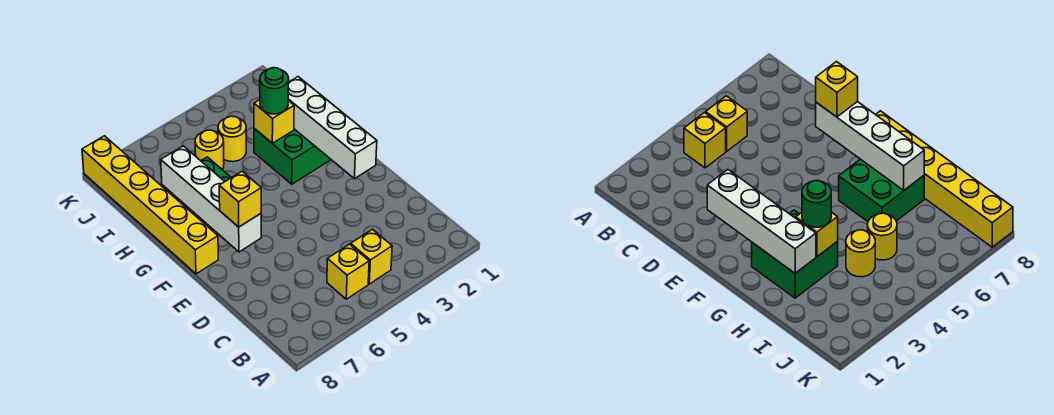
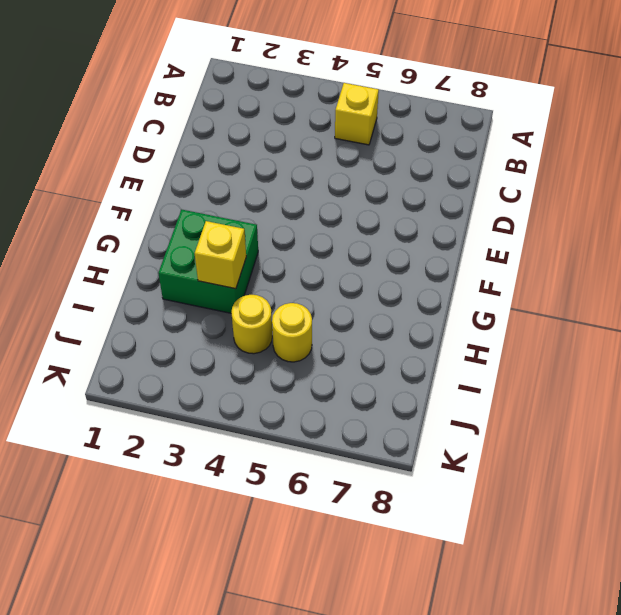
none -> yellow brick B4 level 1
none -> yellow brick F8:K8 level 1
none -> green brick G6:H7 level 1

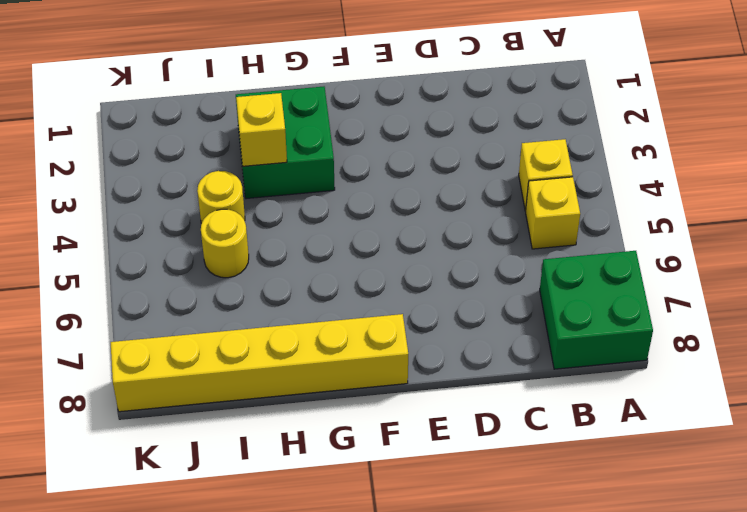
green brick A7:B8 level 1 -> green brick G6:H7 level 1
none -> white brick E2:H2 level 2
none -> white brick E7:H7 level 2
none -> yellow brick E7 level 3

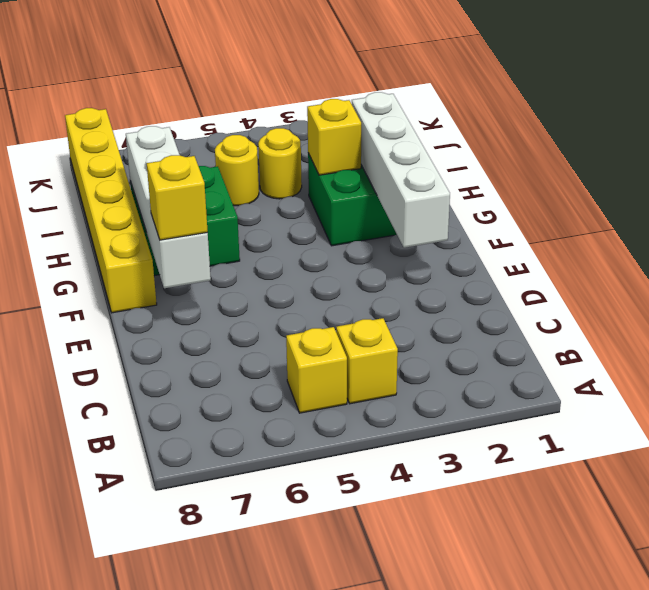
none -> green round brick H3 level 3

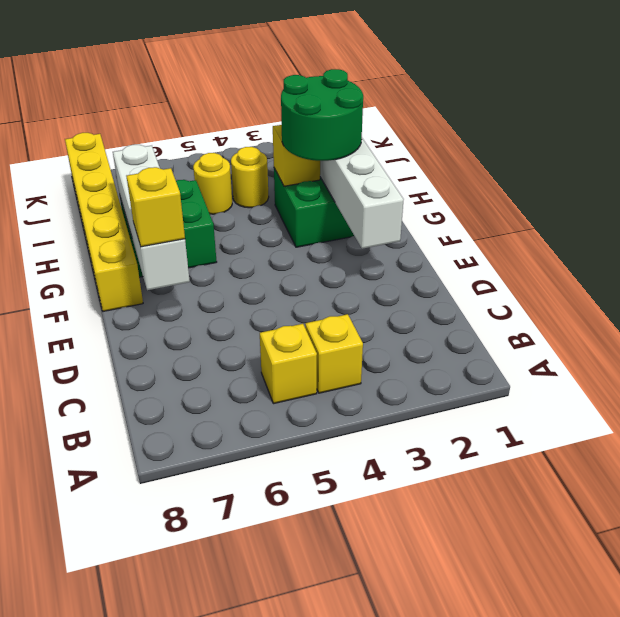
green round brick G2:H3 level 3 -> green round brick H3 level 3

